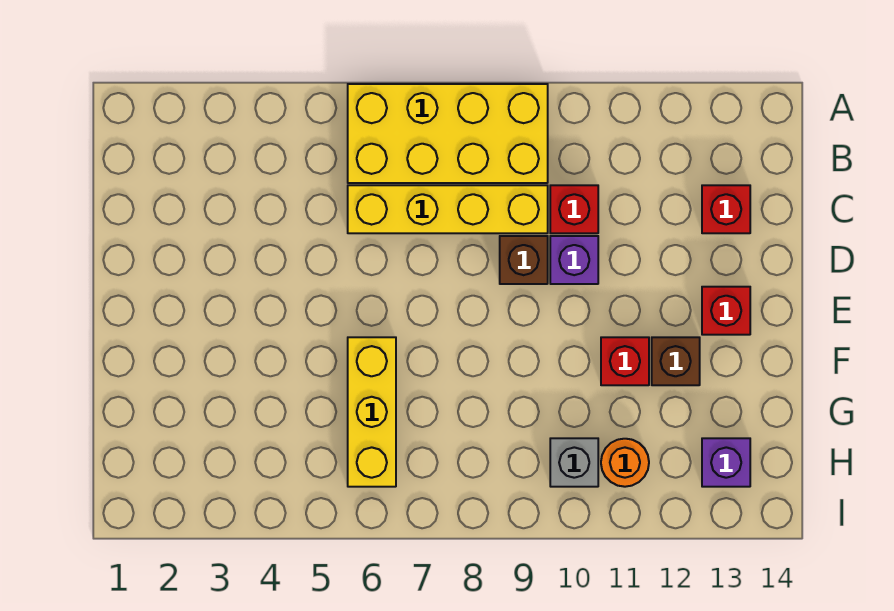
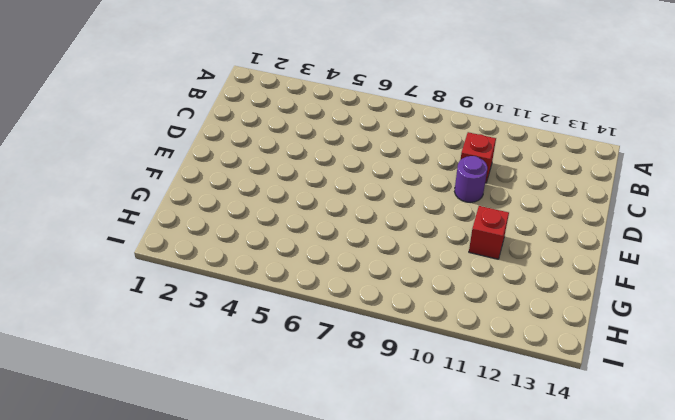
purple round brick D10 level 1 -> purple brick D10 level 1
none -> yellow brick A6:B9 level 1
none -> yellow brick C6:C9 level 1
none -> red brick C13 level 1

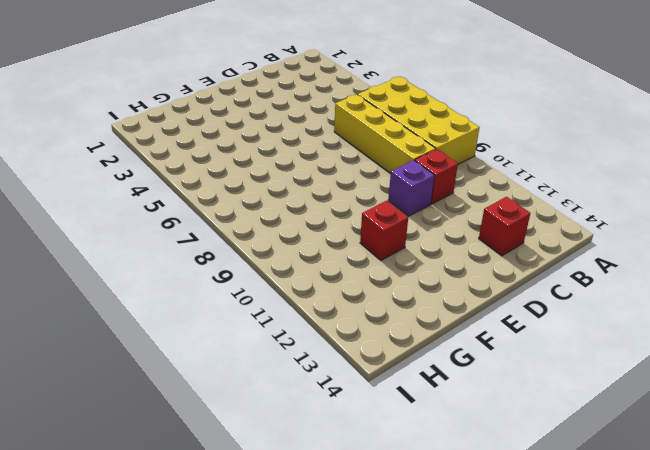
none -> brown brick D9 level 1
none -> red brick E13 level 1
none -> yellow brick F6:H6 level 1

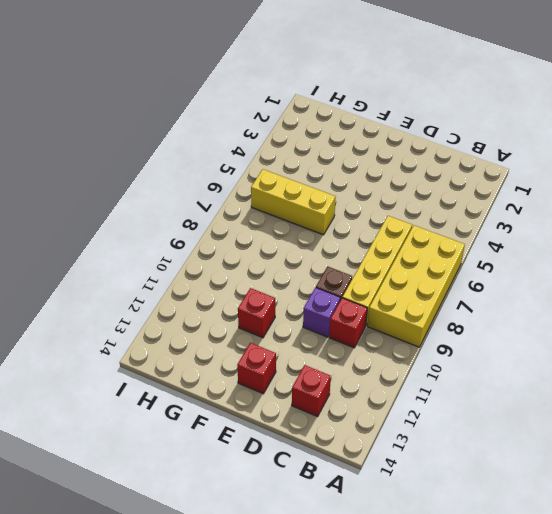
none -> brown brick F12 level 1
none -> grey brick H10 level 1
none -> orange round brick H11 level 1

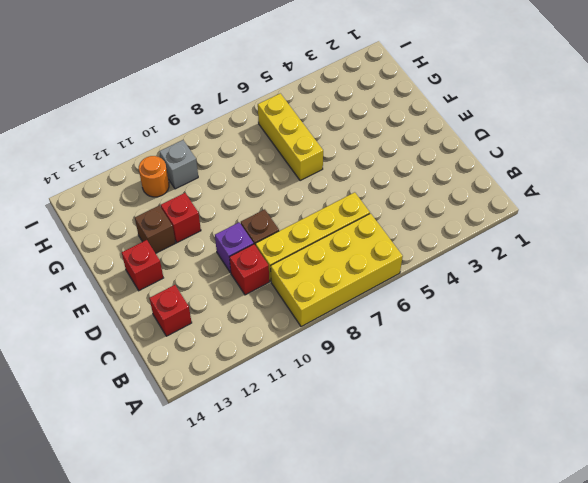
none -> purple brick H13 level 1

